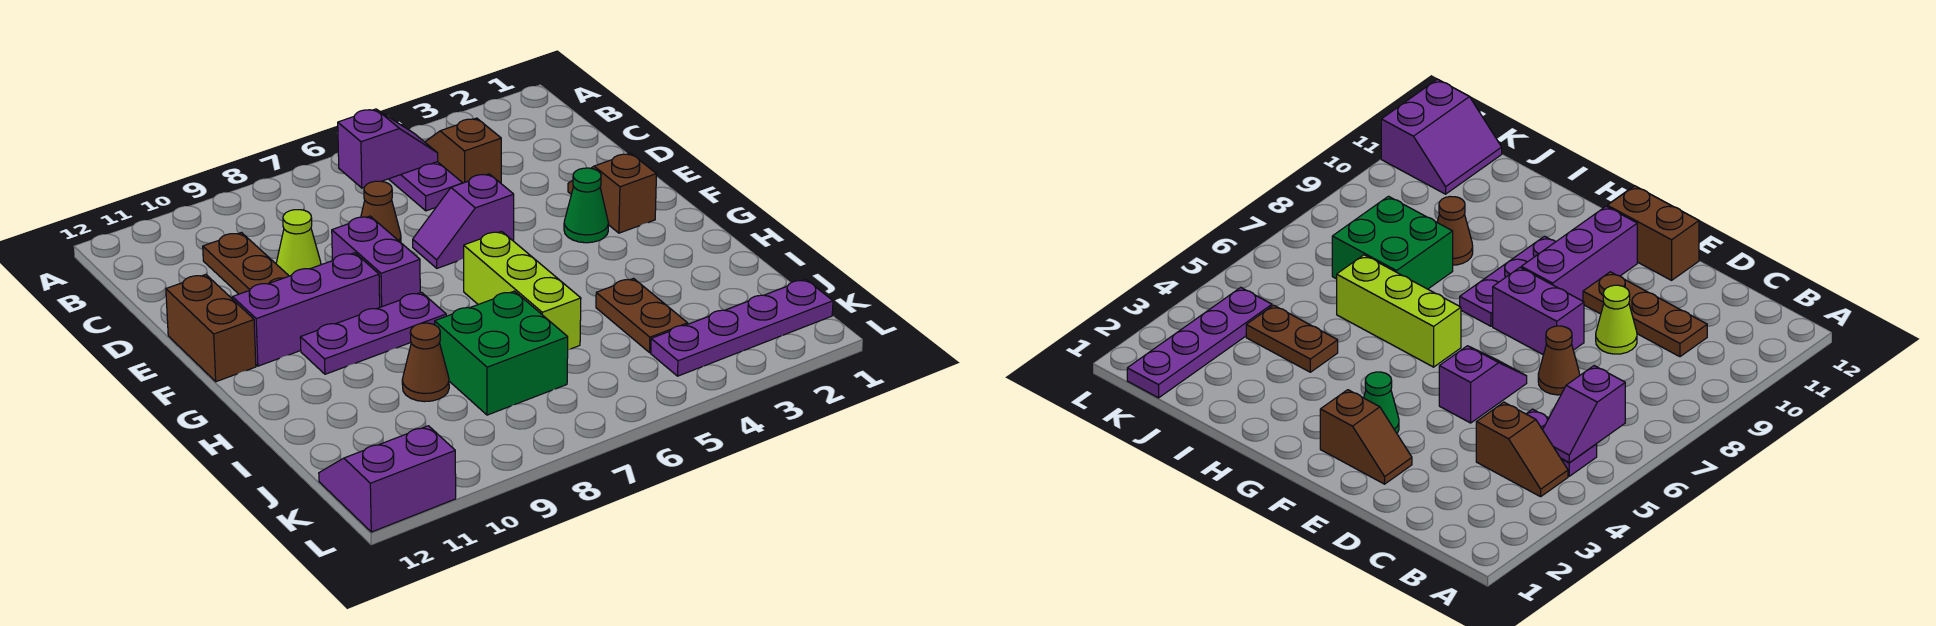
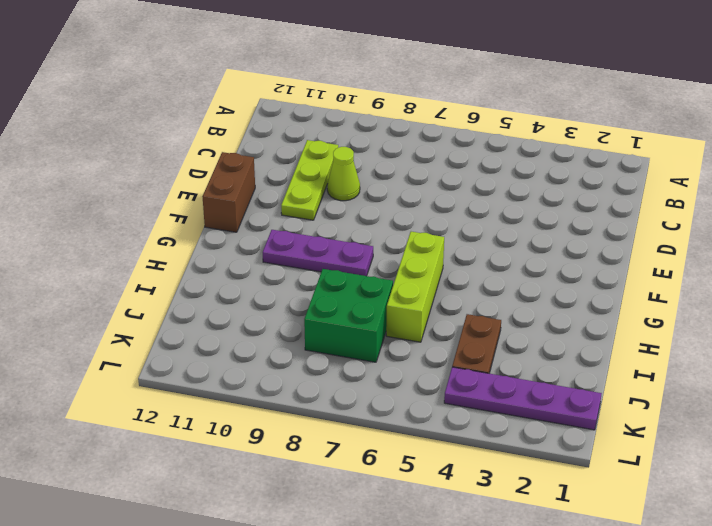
lime plate C10:E10 level 1 -> brown plate C10:E10 level 1
none -> brown slope B4:C4 level 1 top C
none -> purple plate B5:C5 level 1
none -> brown cone D7 level 1

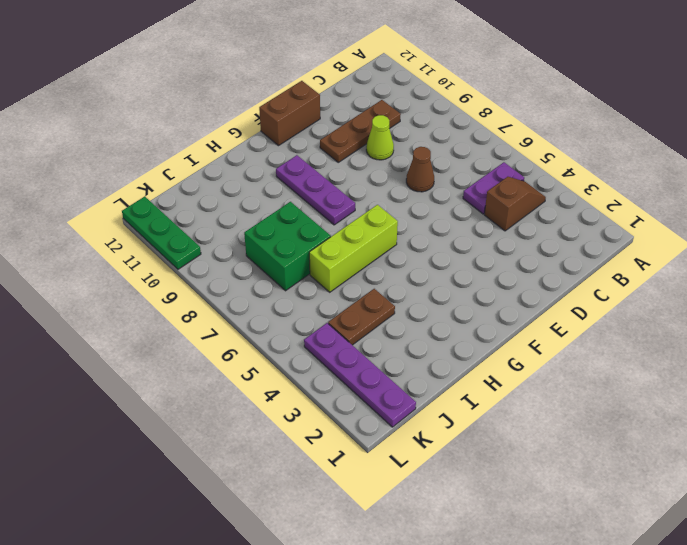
green plate L10:L12 level 1 -> purple slope K11:L12 level 1 top L
none -> brown slope E2:F2 level 1 top F
none -> purple slope E5:E6 level 1 top 5
none -> purple brick E8:F8 level 1

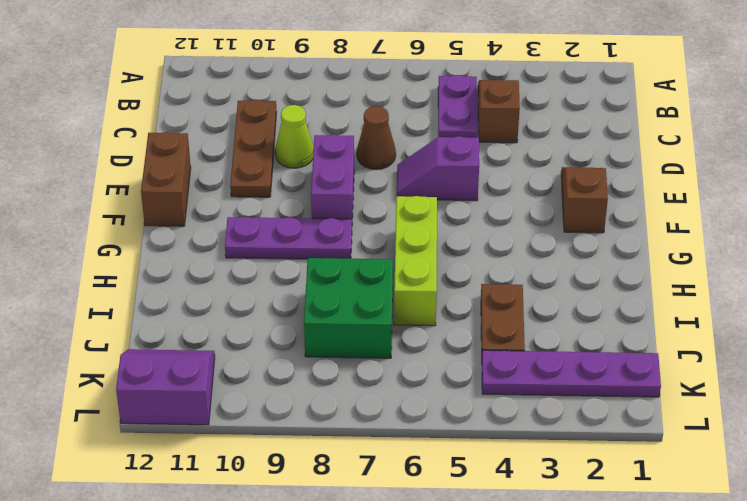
none -> green cone F3 level 1
none -> purple brick F9:F11 level 1
none -> brown cone I9 level 1

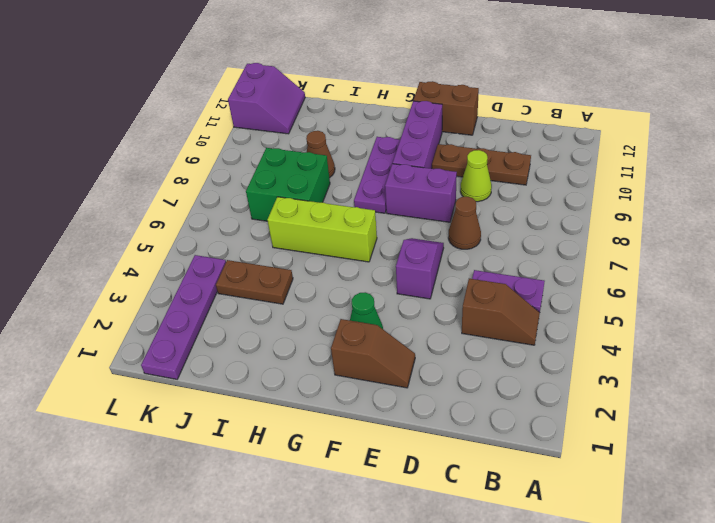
none -> purple slope B5:B6 level 2 top 6

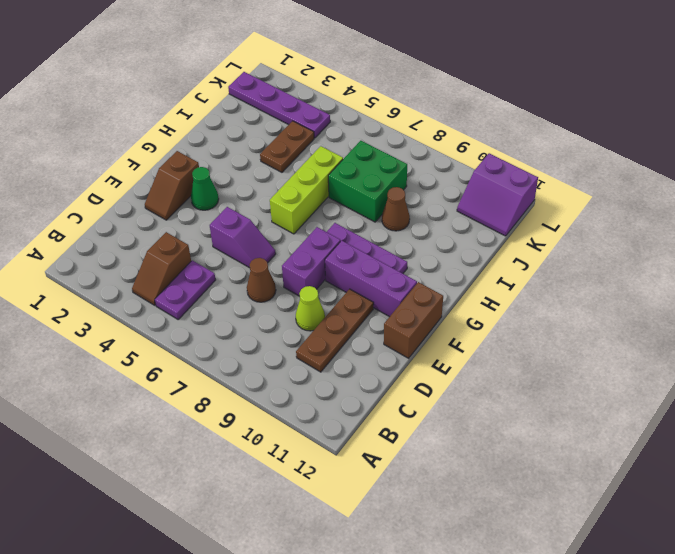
none -> purple slope B5:B6 level 2 top 6

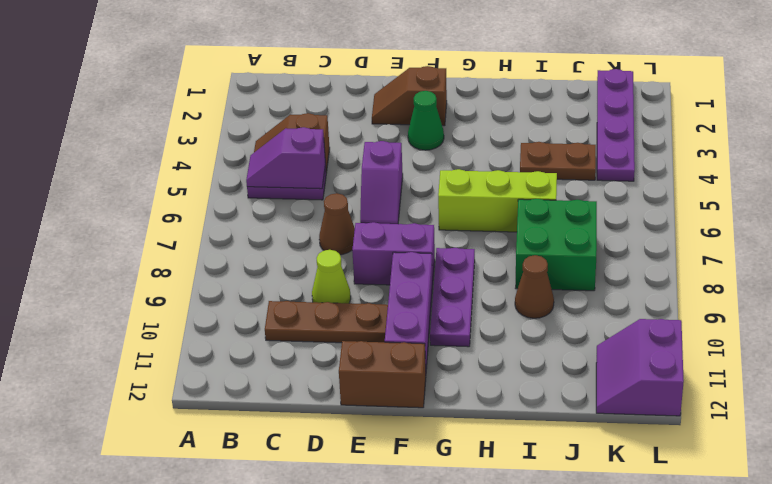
purple slope B5:C5 level 2 top C -> purple slope B5:B6 level 2 top 6

